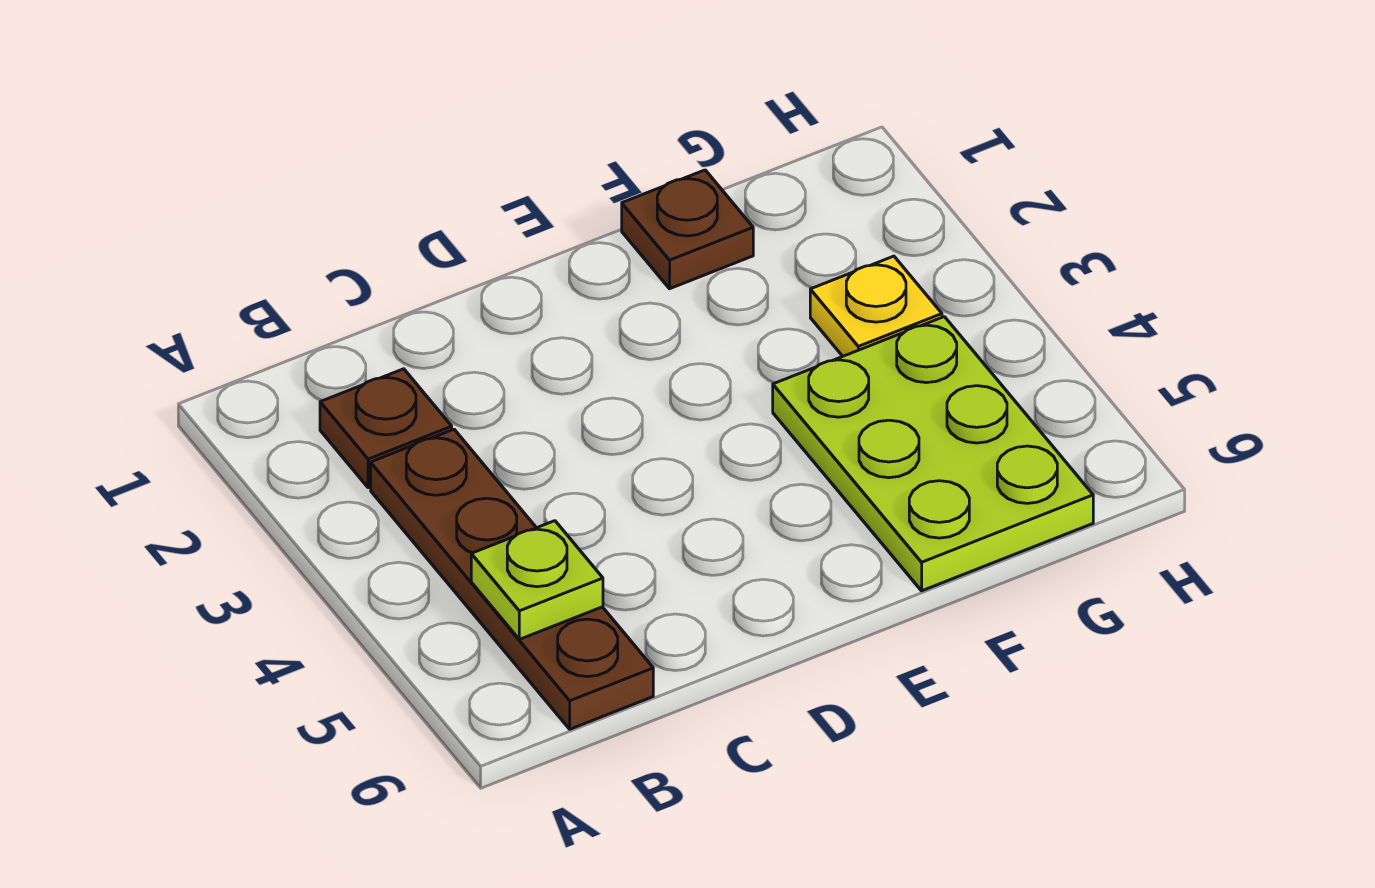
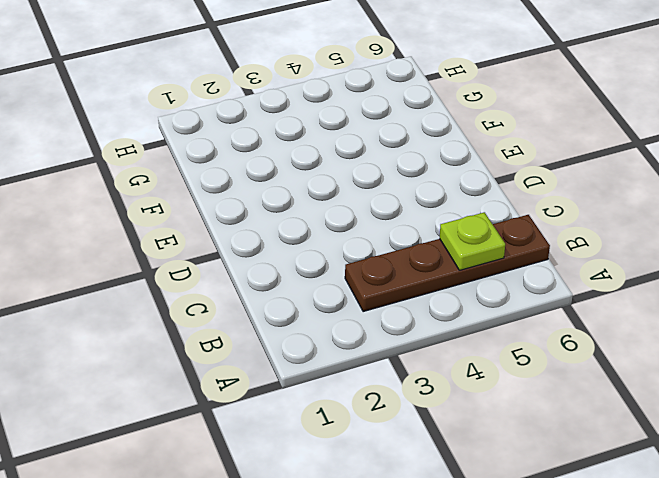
none -> brown plate B2 level 1
none -> brown plate F1 level 1

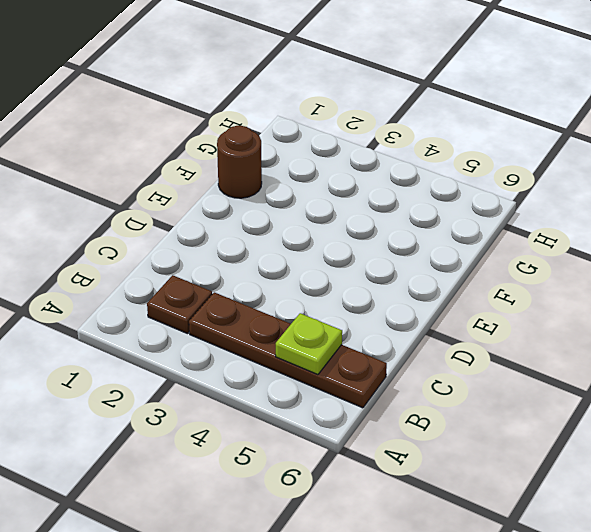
brown round brick F1 level 1 -> brown plate F1 level 1
none -> lime plate F4:G6 level 1
none -> yellow plate G3 level 1

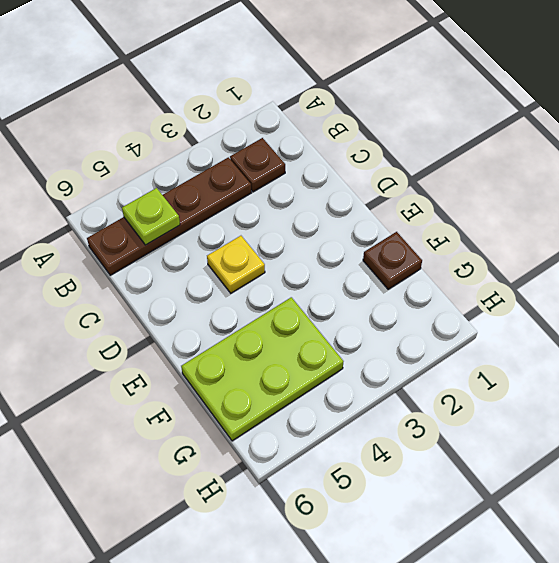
yellow plate D4 level 1 -> yellow plate G3 level 1

